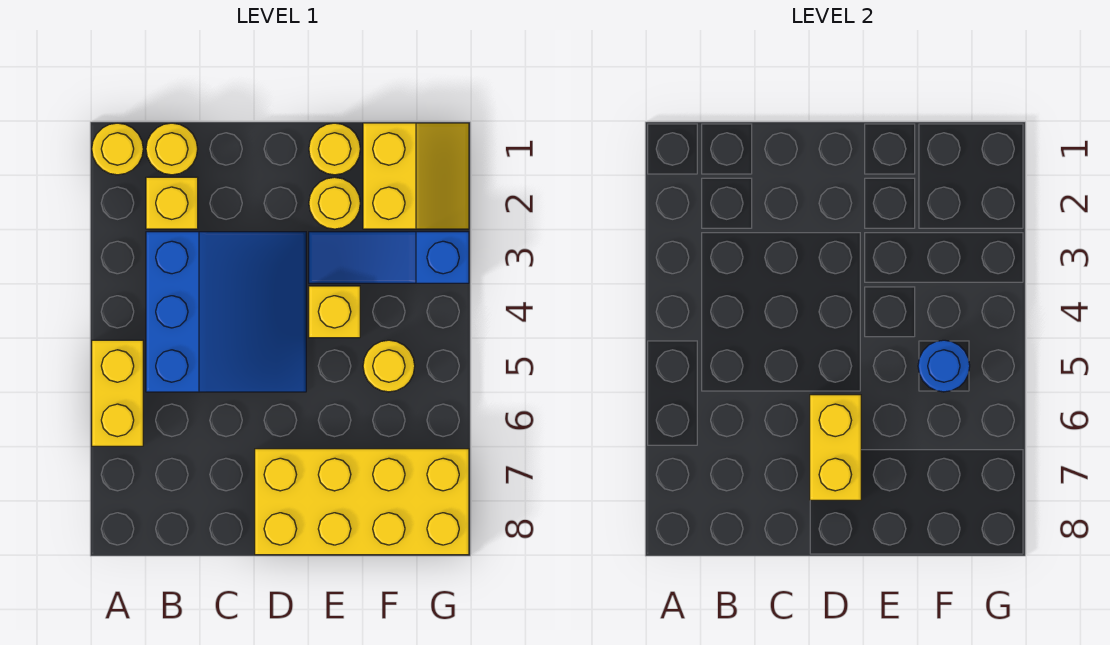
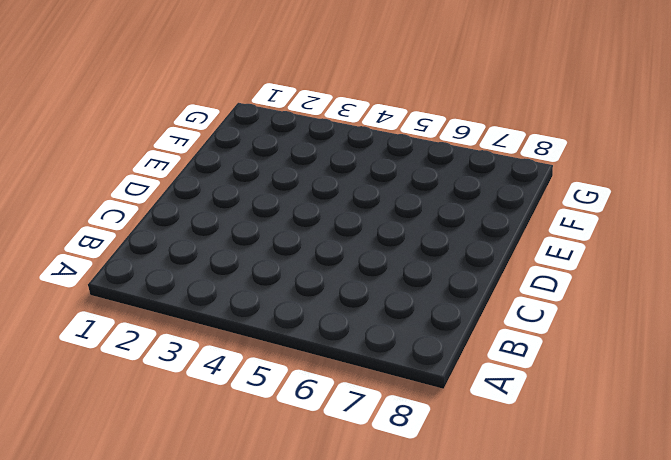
none -> yellow round brick A1 level 1
none -> yellow brick A5:A6 level 1
none -> yellow round brick B1 level 1

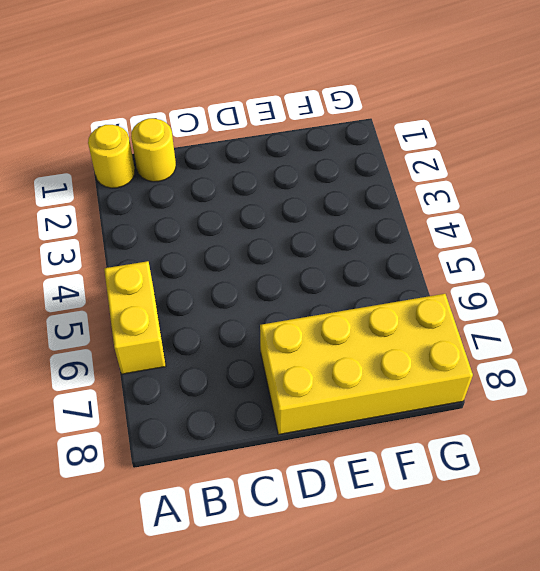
none -> yellow brick B2 level 1
none -> blue slope B3:D5 level 1 top B
none -> yellow round brick E1 level 1

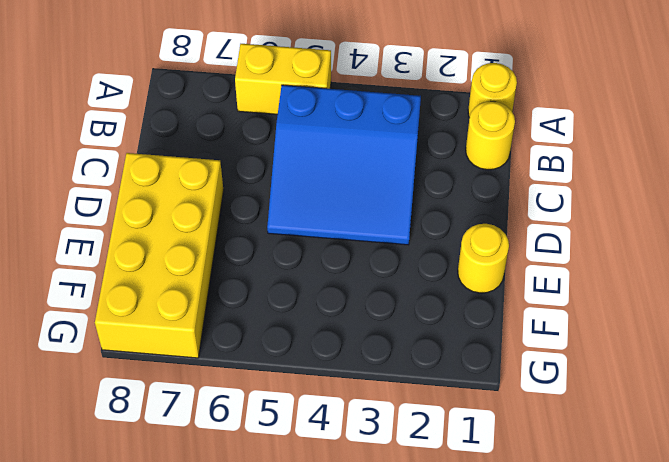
none -> yellow brick B2 level 1
none -> yellow round brick E2 level 1
none -> blue slope E3:G3 level 1 top G

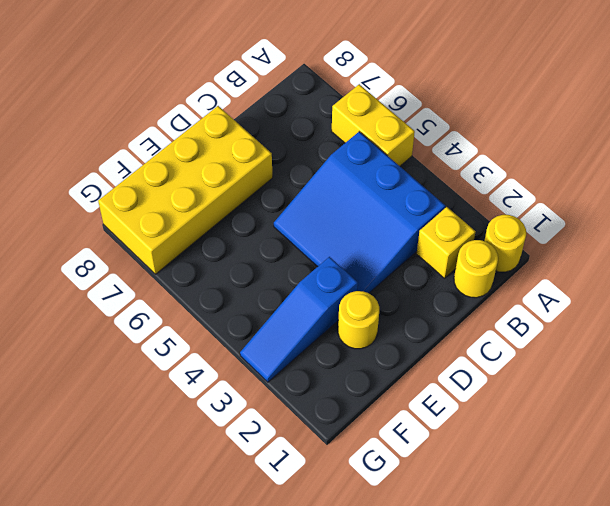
blue slope E3:G3 level 1 top E -> blue slope E3:G3 level 1 top G
none -> yellow round brick E1 level 1
none -> yellow brick E4 level 1
none -> yellow slope F1:G2 level 1 top F

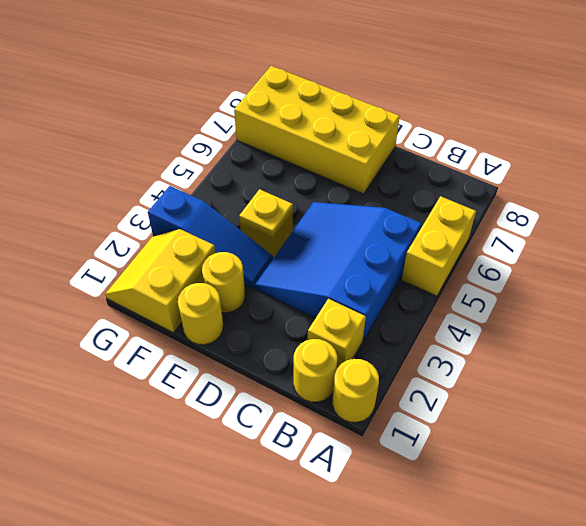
none -> yellow round brick F5 level 1
none -> yellow brick D6:D7 level 2
none -> blue round brick F5 level 2

